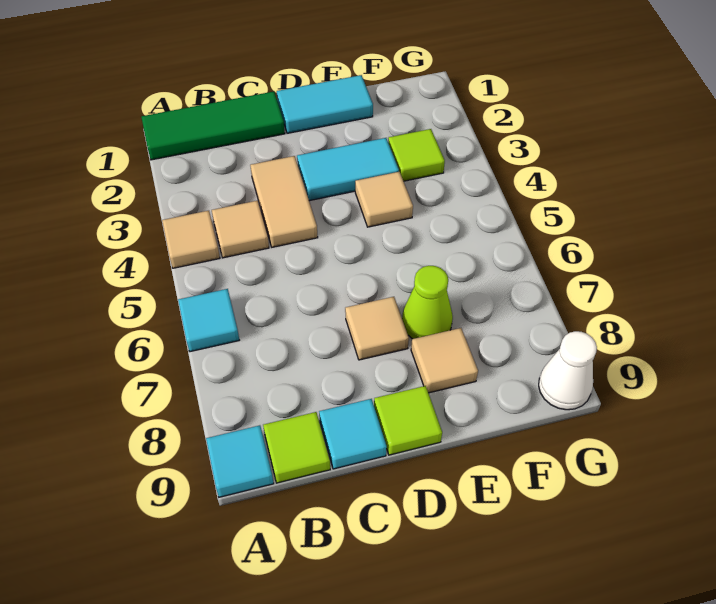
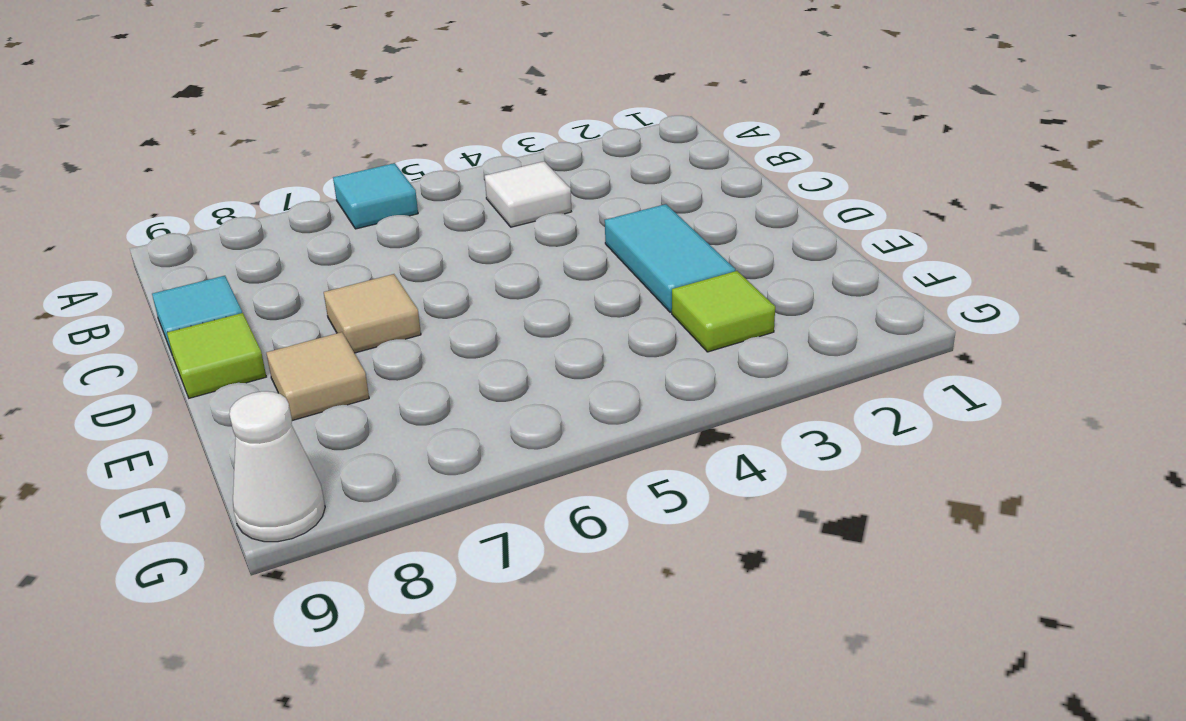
white tile B4 level 1 -> tan tile B4 level 1
none -> green tile A1:C1 level 1
none -> tan tile A4 level 1
none -> cyan tile A9 level 1

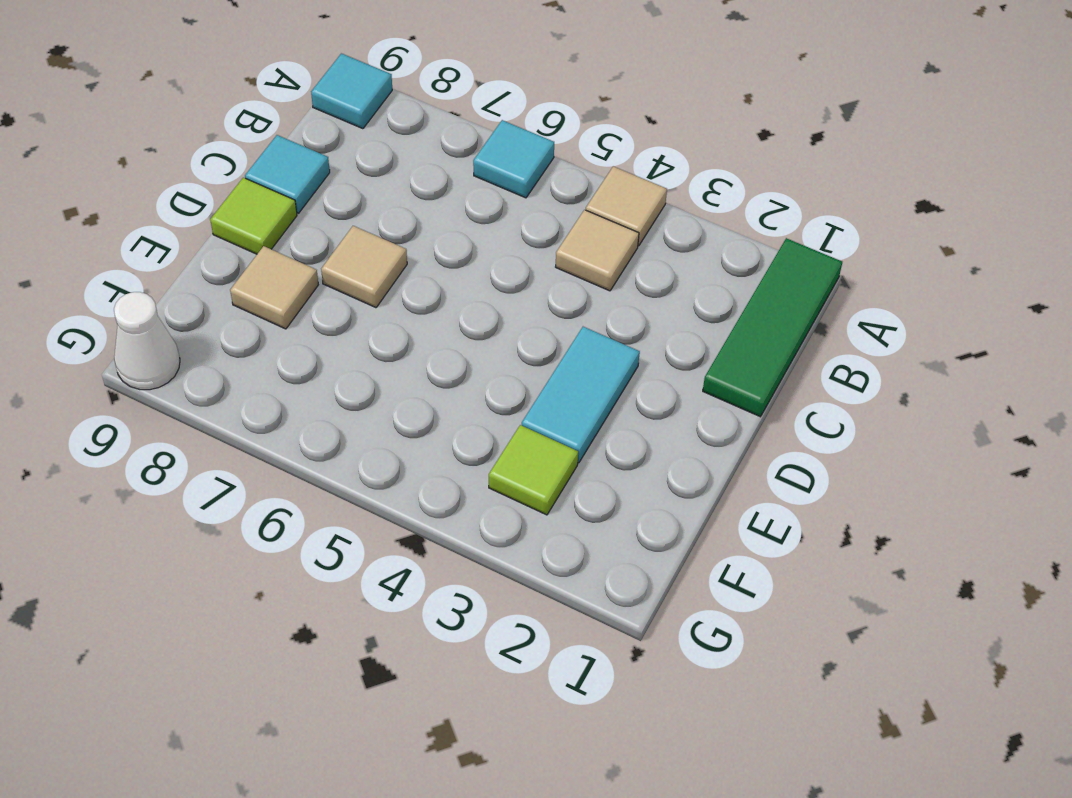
none -> lime tile B9 level 1
none -> tan tile C3:C4 level 1
none -> cyan tile D1:E1 level 1

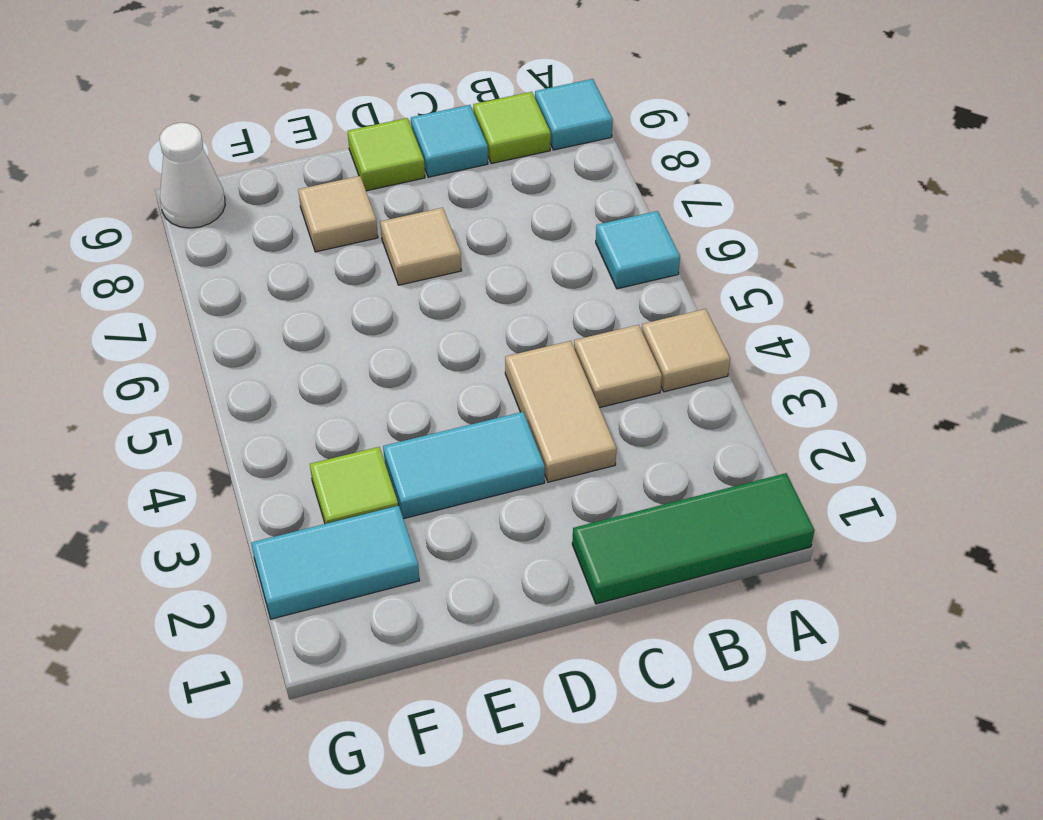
cyan tile F2:G2 level 1 -> cyan tile D1:E1 level 1
none -> tan tile E4 level 1
none -> lime cone E7 level 1

